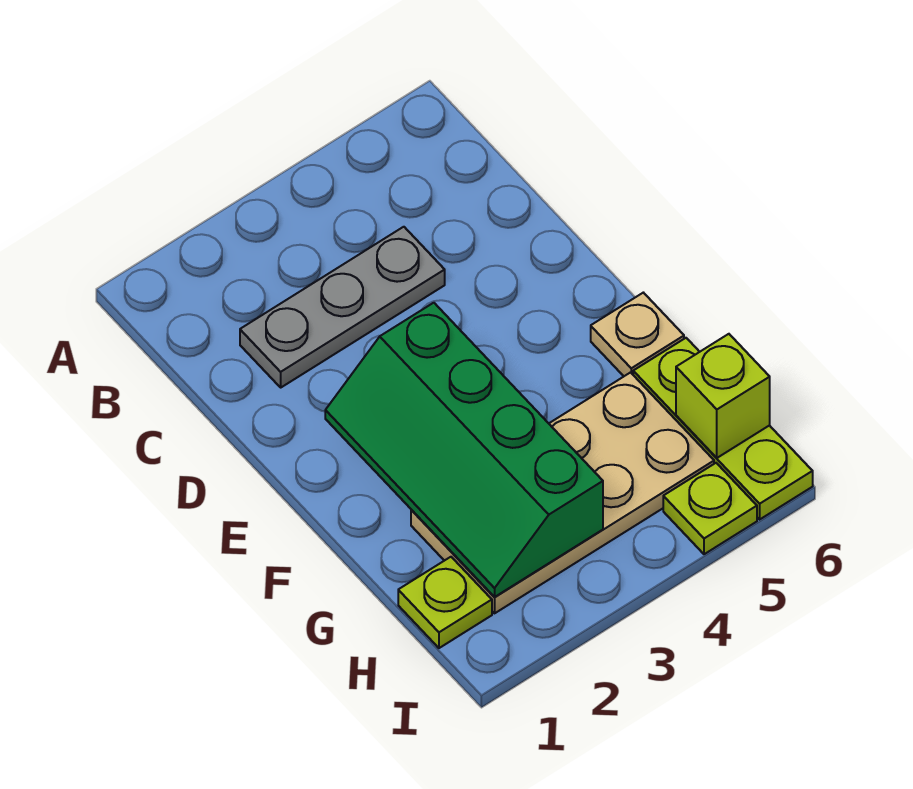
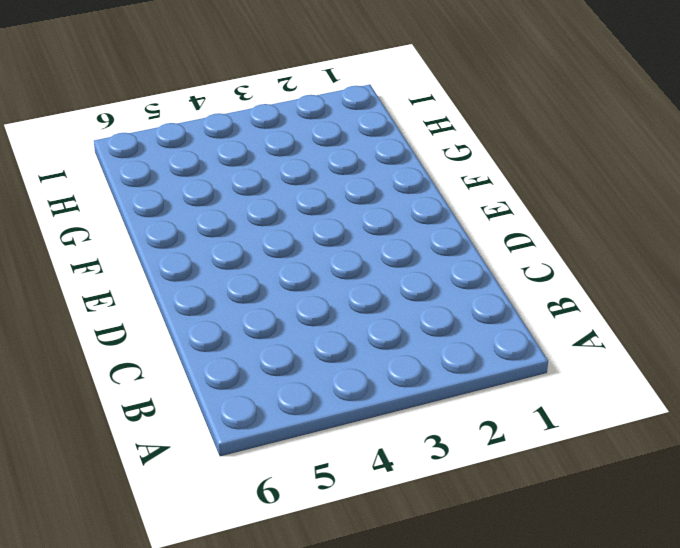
none -> grey plate C2:C4 level 1
none -> tan plate F6 level 1

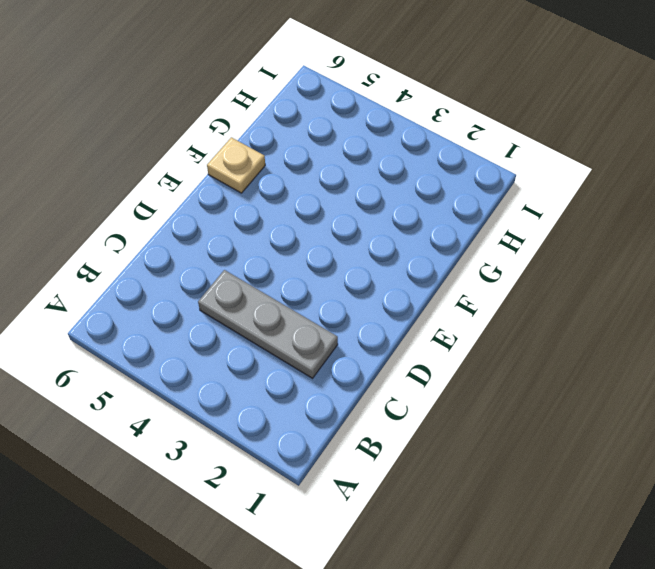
none -> tan plate G2:H5 level 1
none -> lime plate G6:I6 level 1

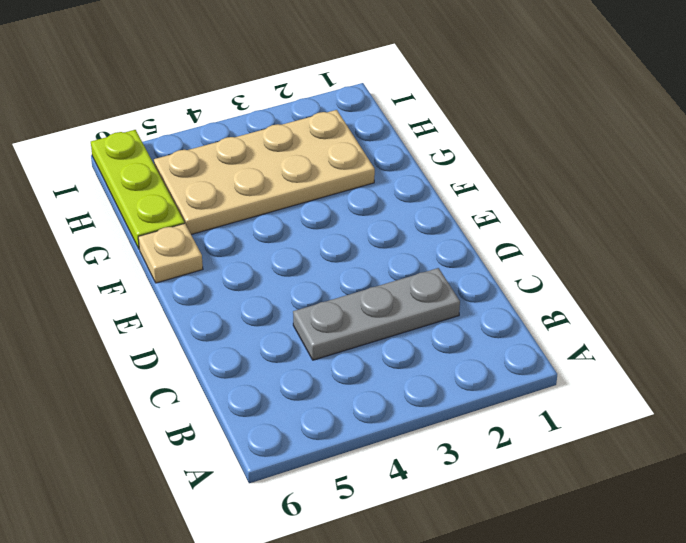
none -> lime plate H1 level 1
none -> lime plate I5 level 1

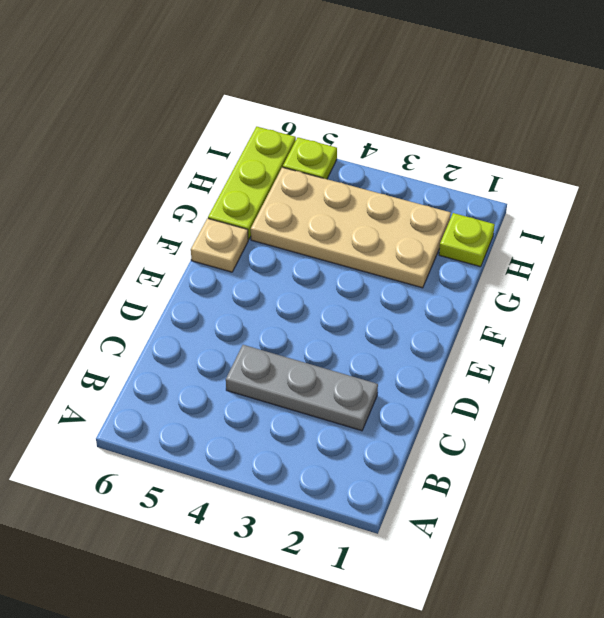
none -> green slope E2:H3 level 2 top 3
none -> lime brick H6 level 2

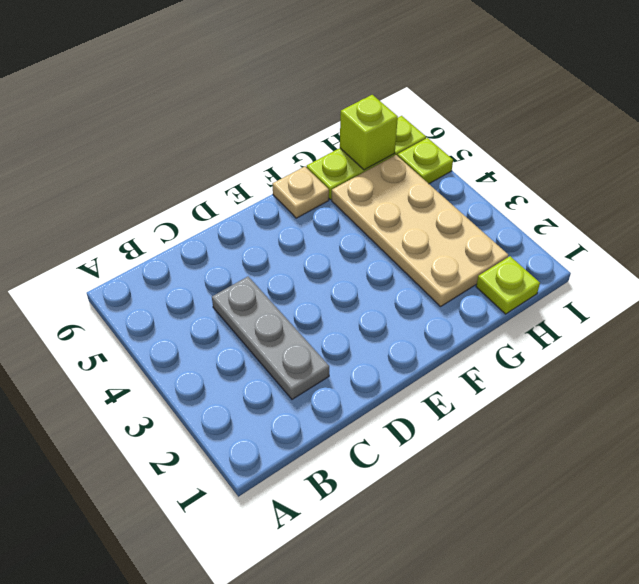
none -> green slope E2:H3 level 2 top 3

